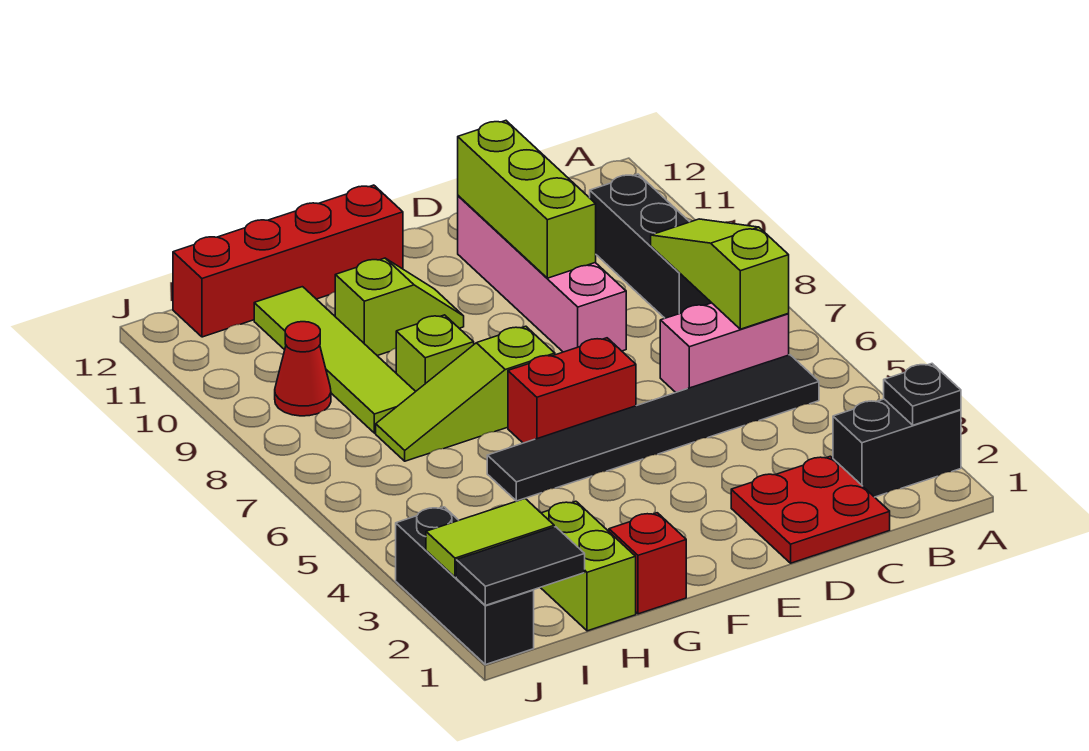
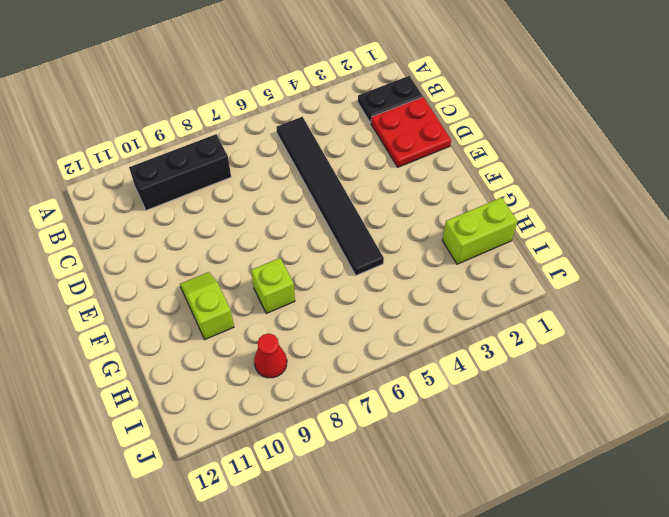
black plate B1:B2 level 1 -> black brick A2:B2 level 1
none -> pink brick B6:C6 level 1
none -> pink brick D8:D11 level 1
none -> red brick E6:F6 level 1

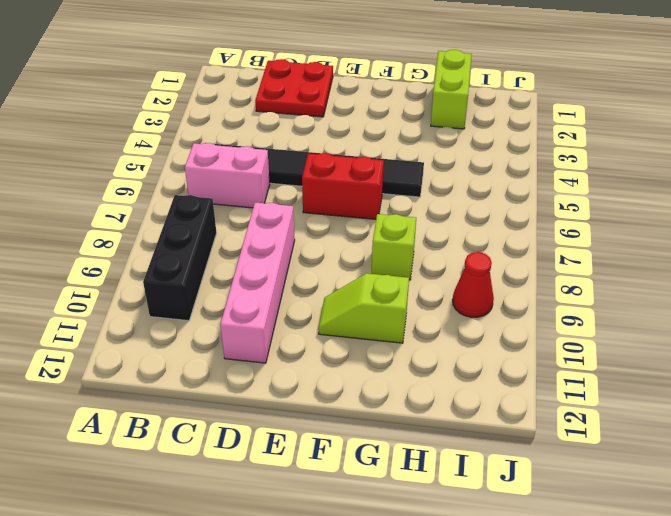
none -> black brick A2:B2 level 1
none -> lime slope F7:H7 level 1 top F
none -> red brick F12:I12 level 1

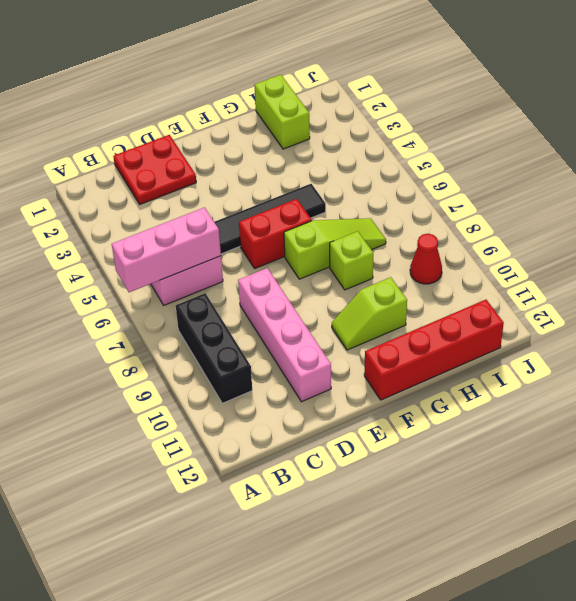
pink brick A6:C6 level 2 -> lime slope B6:B8 level 2 top 6
none -> black brick A2:B2 level 1
none -> red brick G1 level 1
none -> lime tile H8:H11 level 1

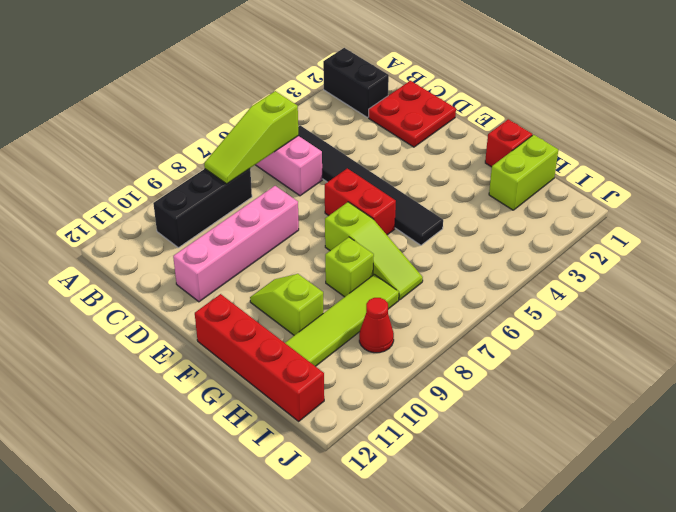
none -> black brick J1:J3 level 1
none -> black plate A2 level 2
none -> lime brick D9:D11 level 2

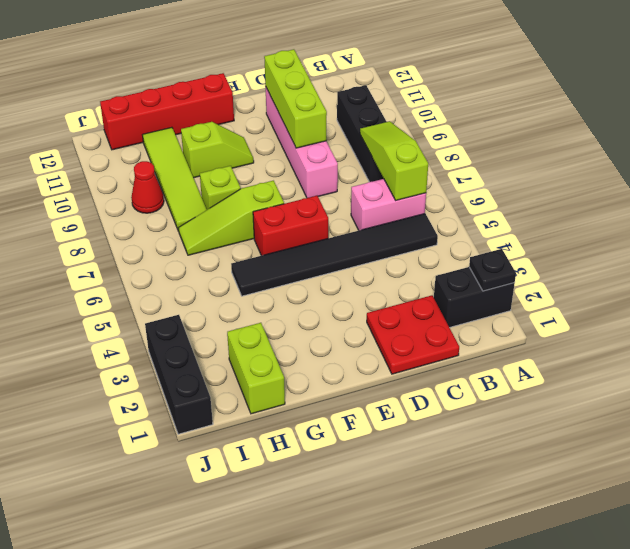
none -> red brick G1 level 1
none -> black tile I1:J1 level 2
none -> lime tile I2:J2 level 2

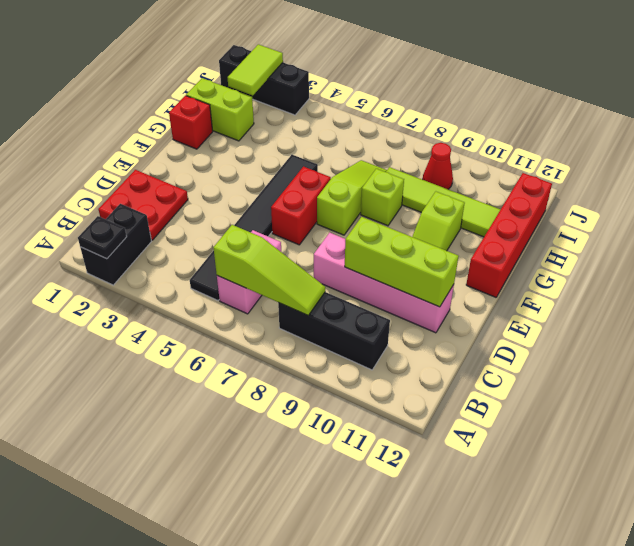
none -> black tile I1:J1 level 2

